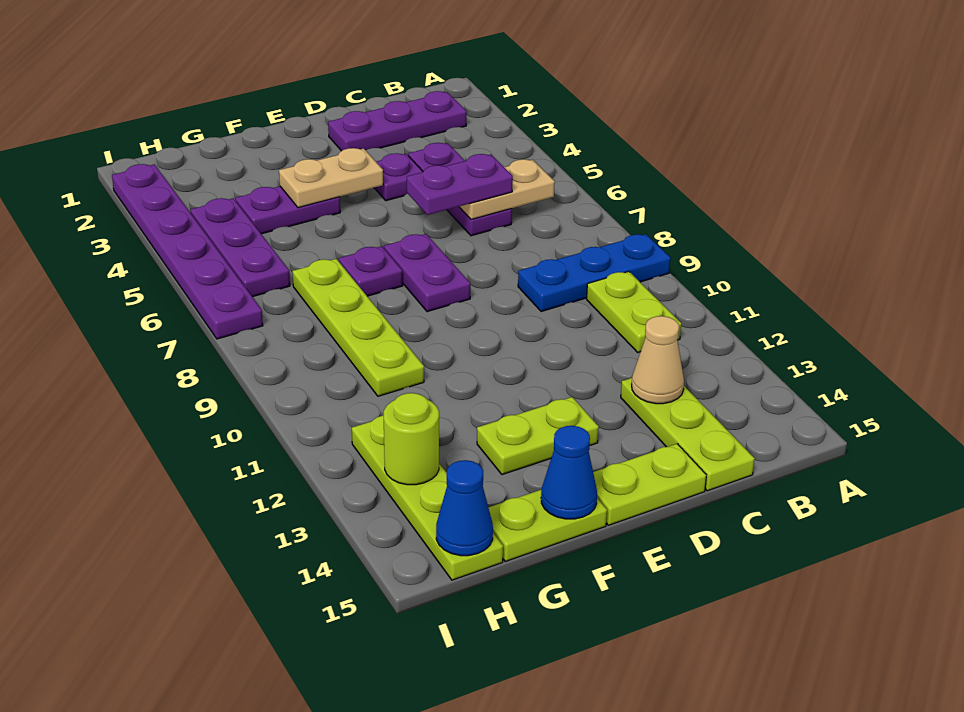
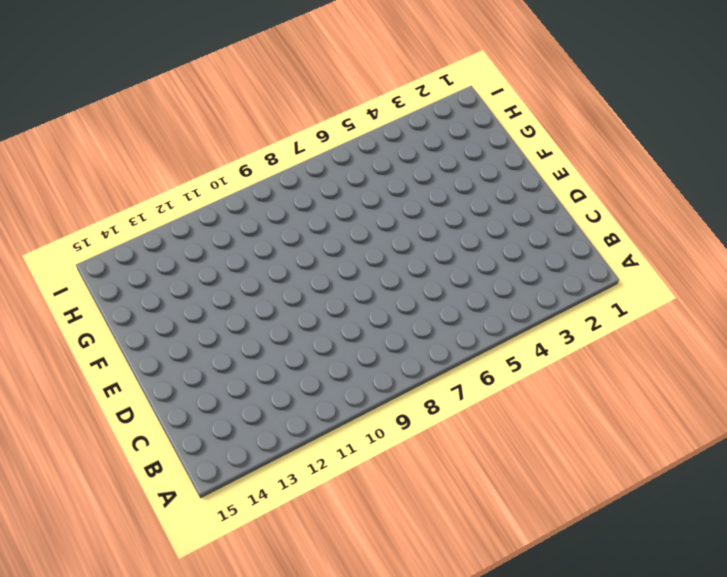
none -> blue plate A9:C9 level 1
none -> purple plate B2:D2 level 1
none -> lime plate B10:B11 level 1

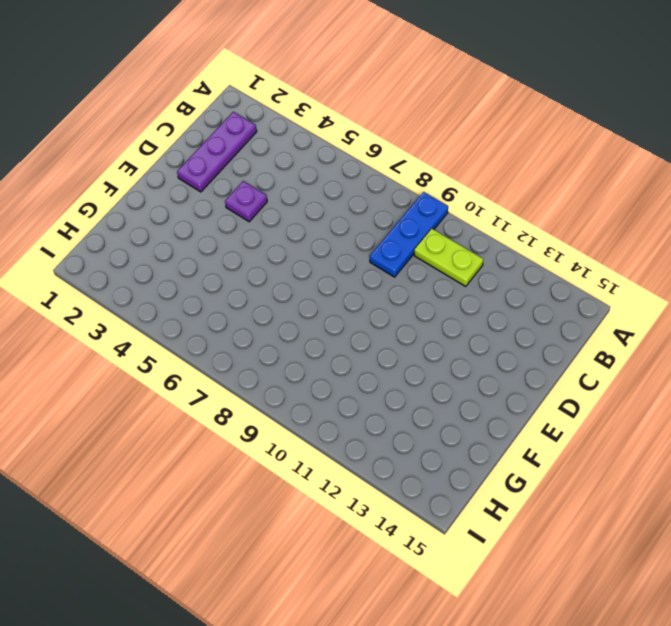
none -> purple plate C4:C6 level 1
none -> lime plate C13:C15 level 1
none -> lime plate D15:E15 level 1

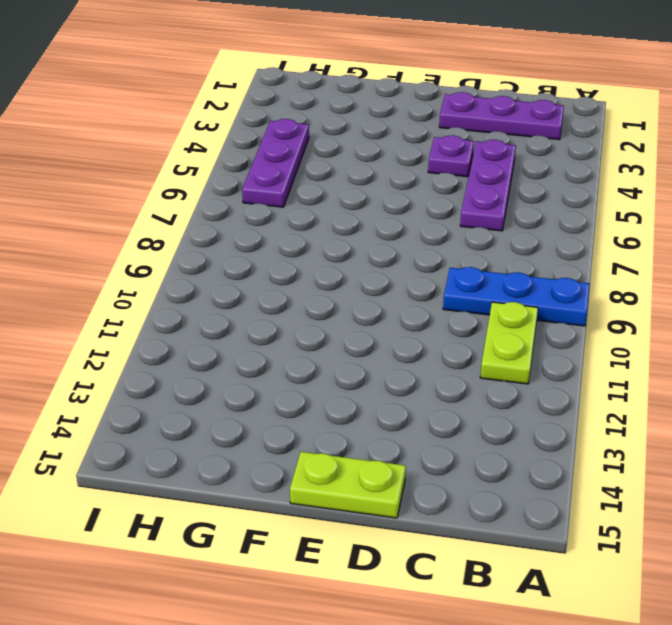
none -> lime plate C13:C15 level 1
none -> purple plate E7:E8 level 1
none -> lime plate E13:F13 level 1

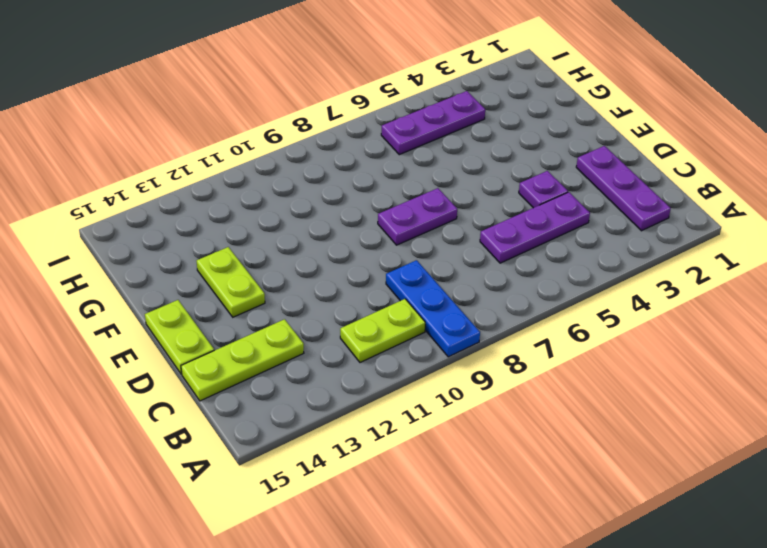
none -> purple plate F4:G4 level 1
none -> purple plate F7 level 1
none -> lime plate F15:G15 level 1

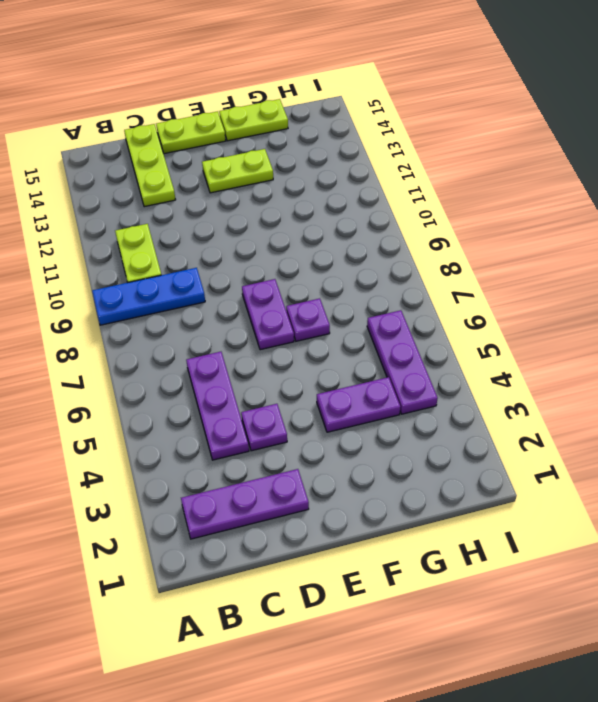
none -> lime plate G7:G10 level 1
none -> lime plate H12:H15 level 1
none -> purple plate I2:I7 level 1

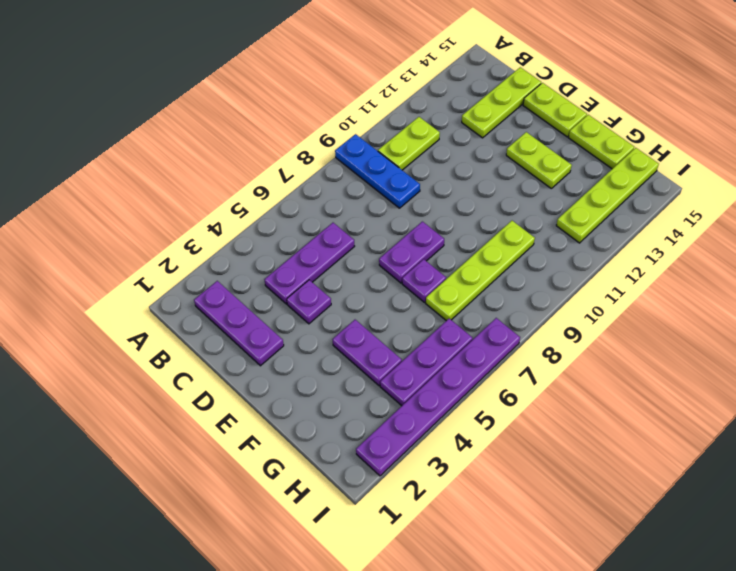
none -> tan plate B6:C6 level 2
none -> tan cone C13 level 2
none -> tan plate E4:F4 level 2

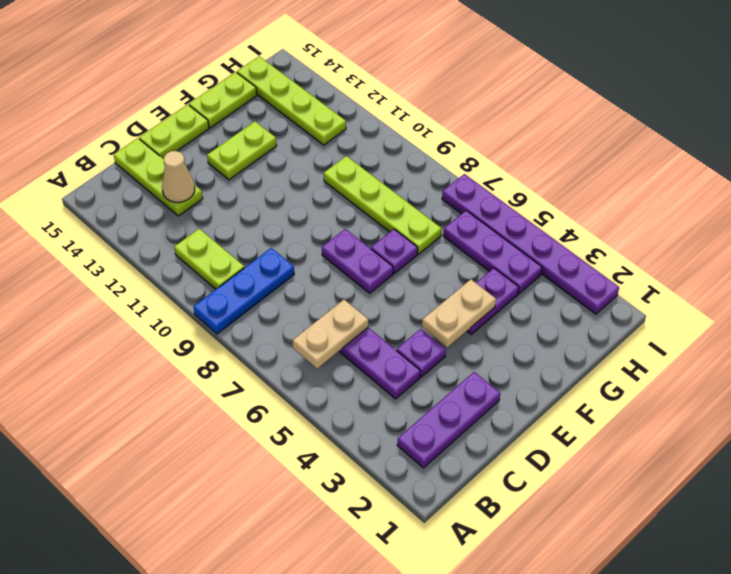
none -> blue cone F15 level 2
none -> lime round brick H13 level 2
none -> blue cone H15 level 2

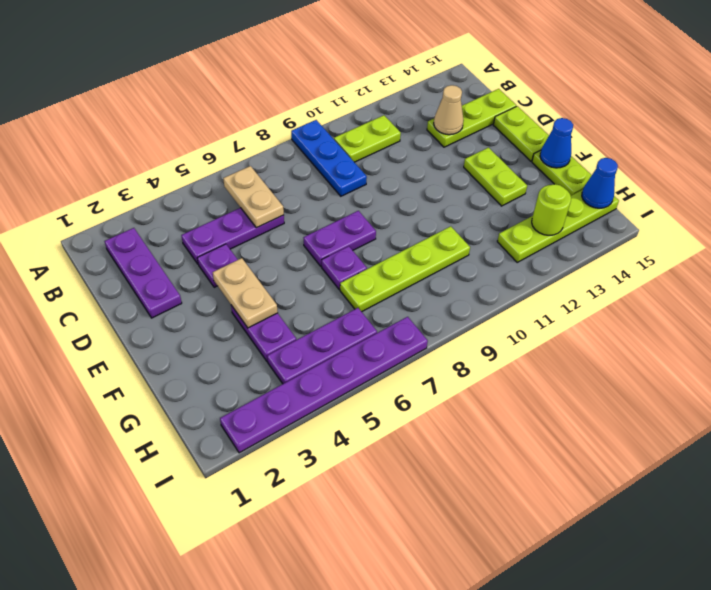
none -> purple plate C6:D6 level 3

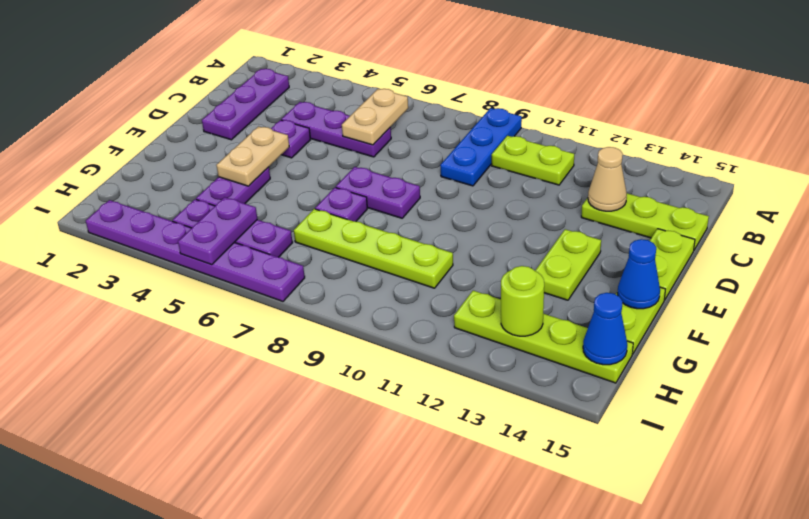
purple plate H5:I5 level 2 -> purple plate C6:D6 level 3

